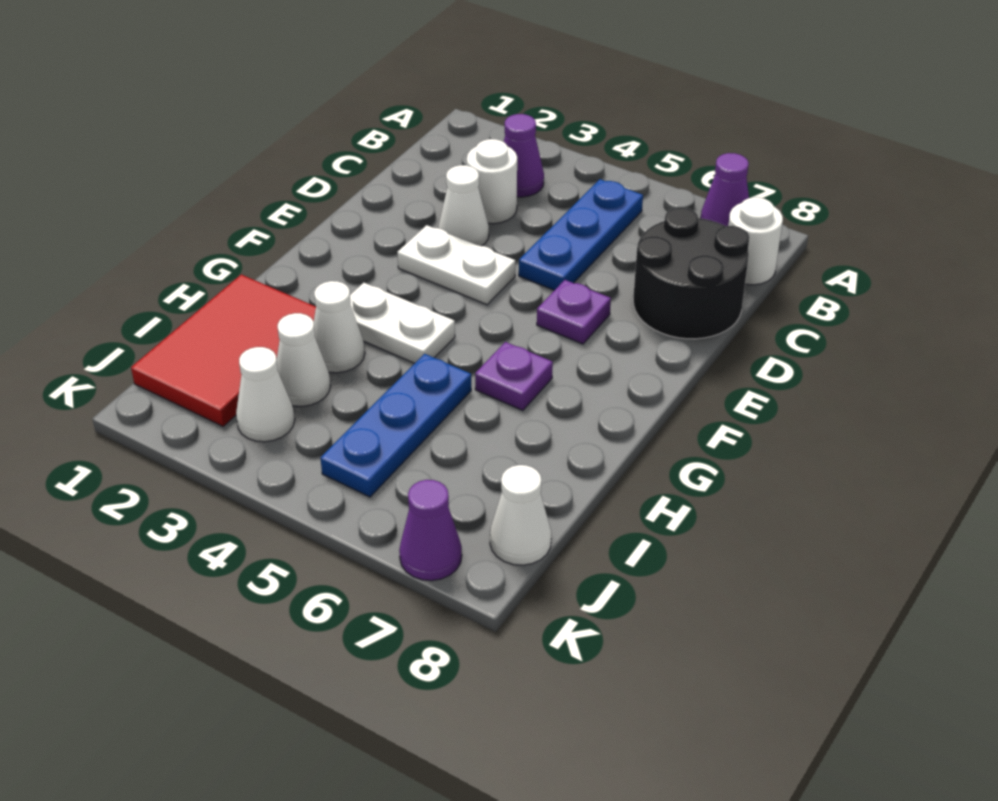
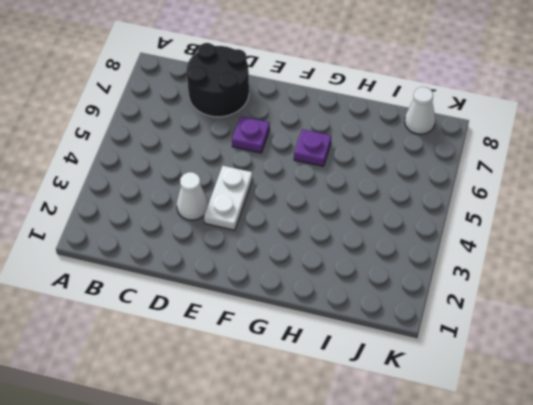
none -> purple cone A7 level 1
none -> purple cone B3 level 1
none -> blue plate B5:D5 level 1

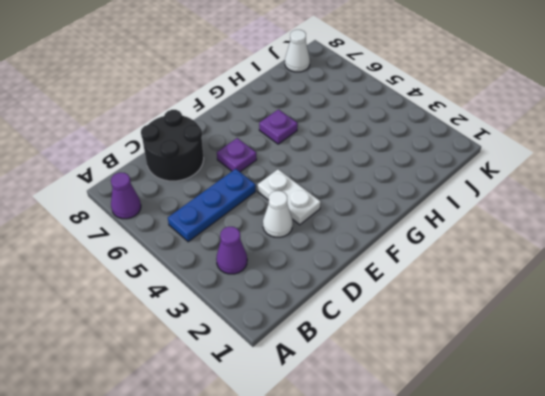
none -> white round brick B8 level 1
none -> white round brick C3 level 1
none -> white plate G3:G4 level 1

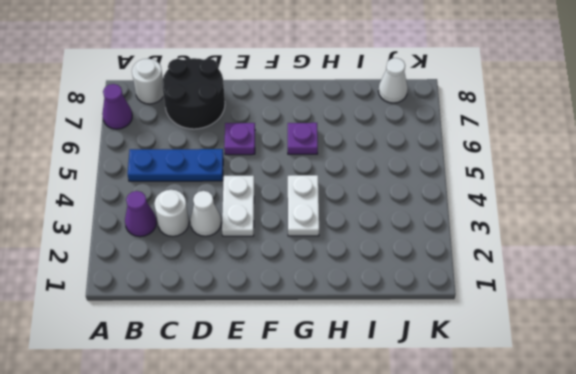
none -> red tile H1:J2 level 1
none -> white cone H3 level 1
none -> blue plate H5:J5 level 1

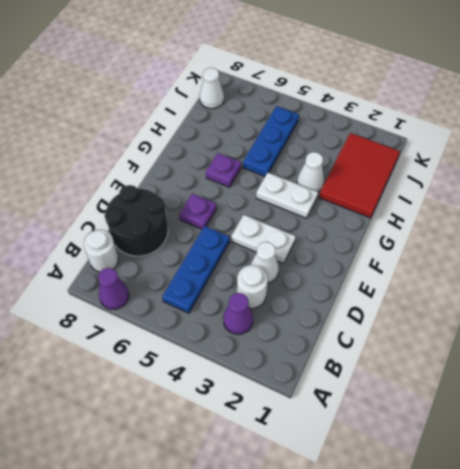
none -> white cone I3 level 1
none -> white cone J3 level 1
none -> purple cone K7 level 1

